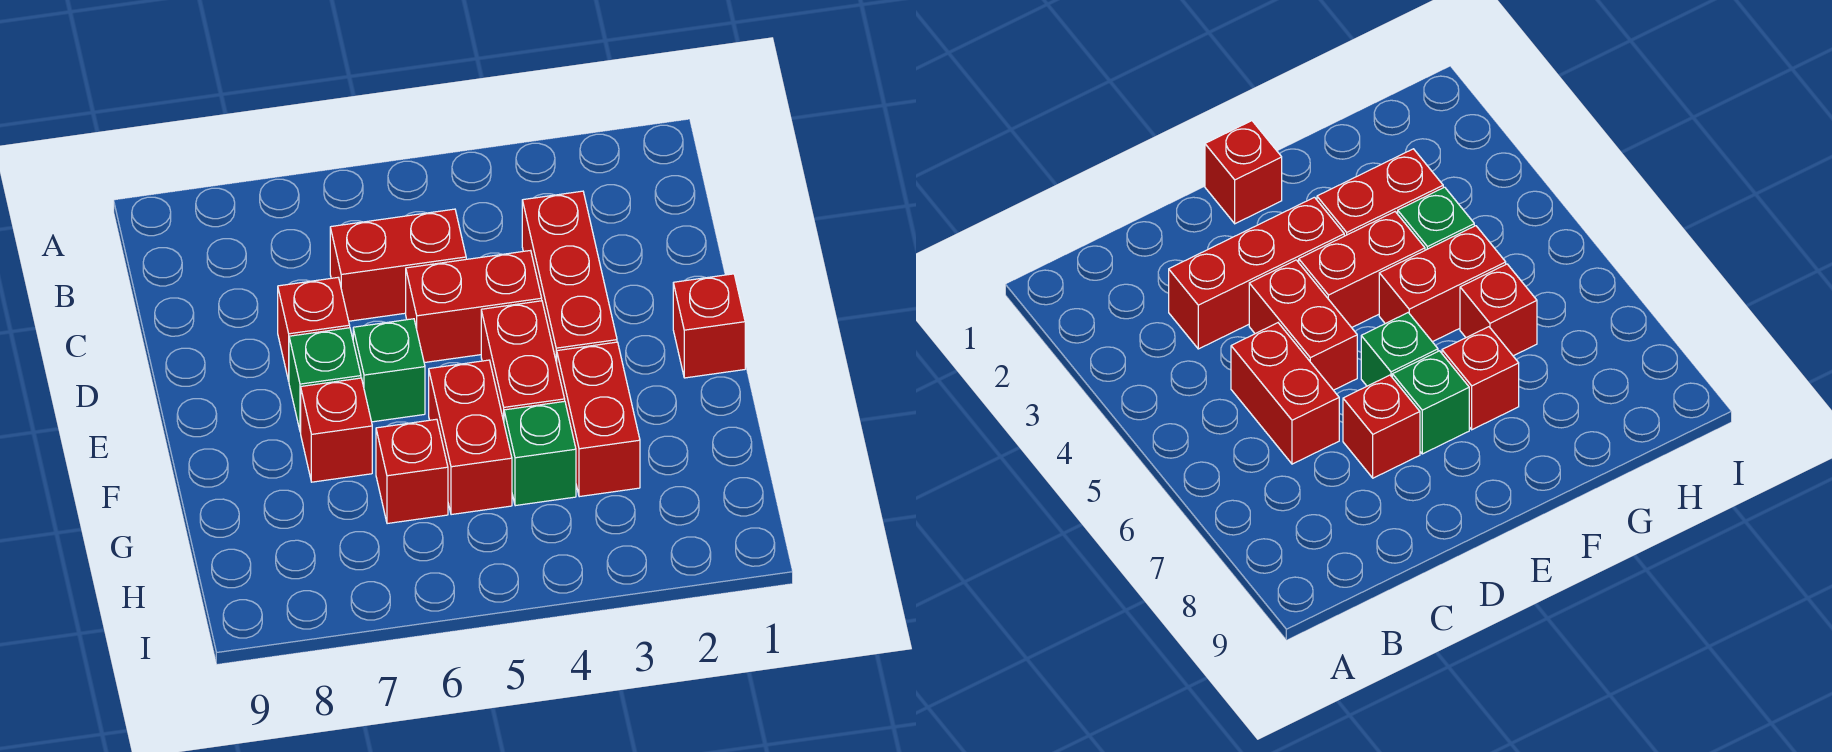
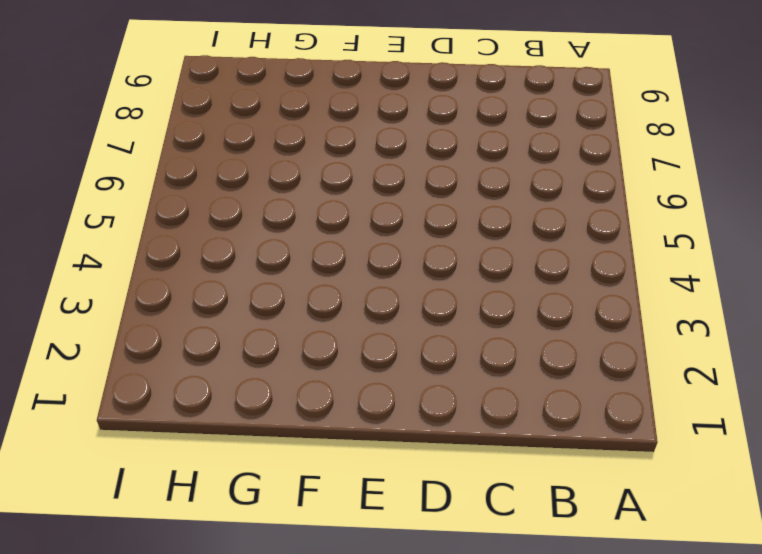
none -> red brick C3:E3 level 1
none -> red brick C5:C6 level 1
none -> red brick D4:D5 level 1

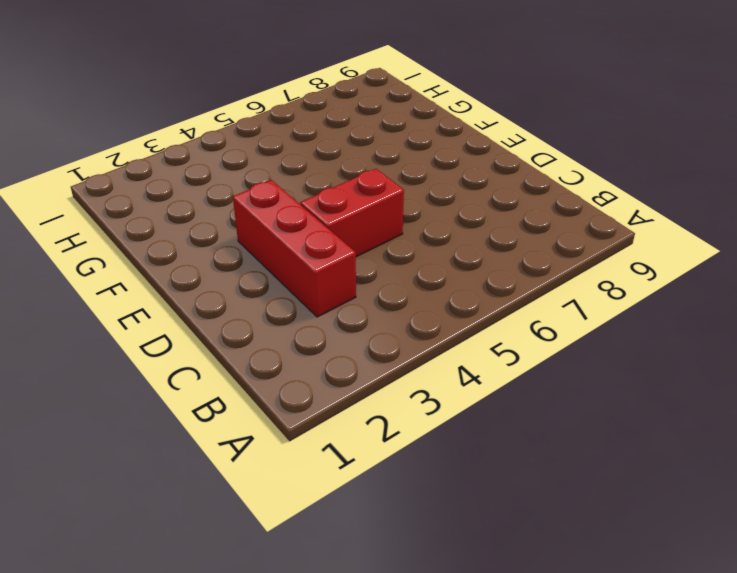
none -> red brick C5:C6 level 1
none -> red brick D7 level 1
none -> red brick E1 level 1

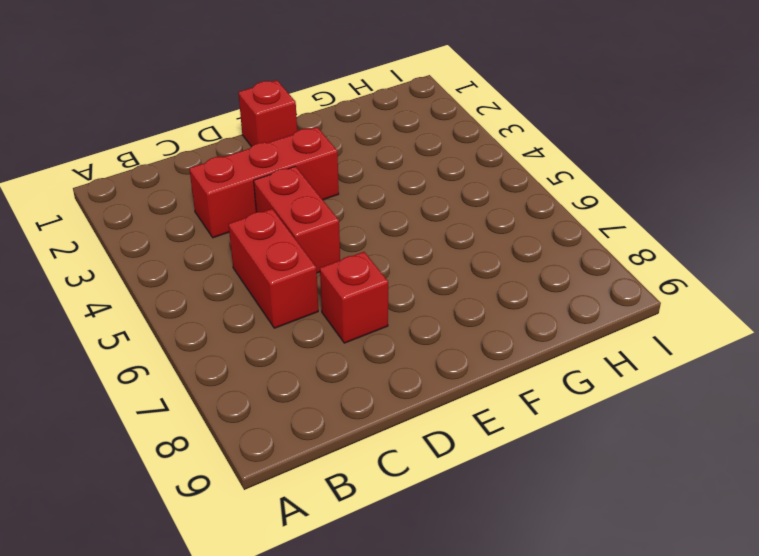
none -> red brick E4:F4 level 1
none -> green brick E6 level 1
none -> green brick E7 level 1

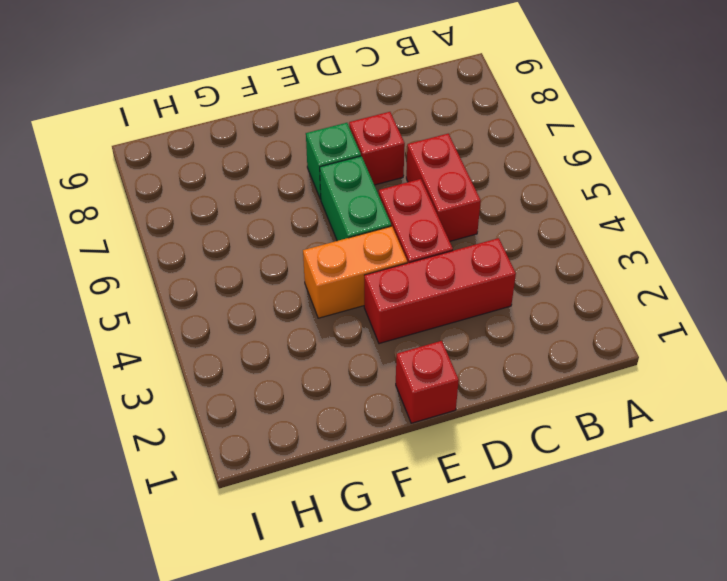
orange brick E4:F4 level 1 -> red brick E4:F4 level 1
green brick E5:E6 level 1 -> green brick E6 level 1
none -> red brick F3:G3 level 1
none -> red brick F5:G5 level 1
none -> red brick F7 level 1

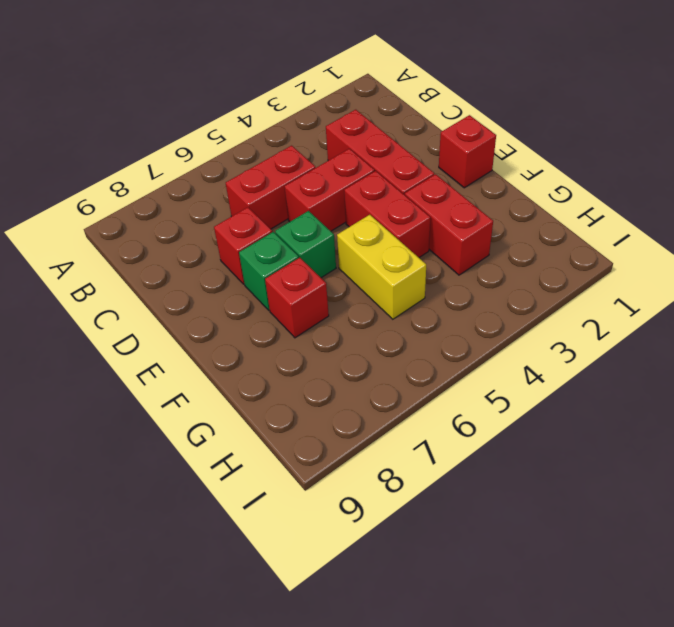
yellow brick F5:G5 level 1 -> red brick F5:G5 level 1
none -> green brick G4 level 1
none -> red brick G6 level 1

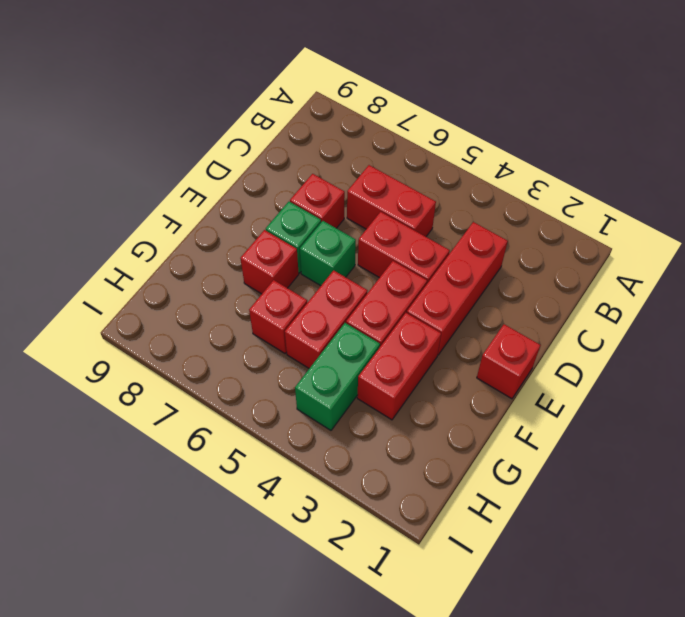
green brick G4:H4 level 1 -> green brick G4 level 1

